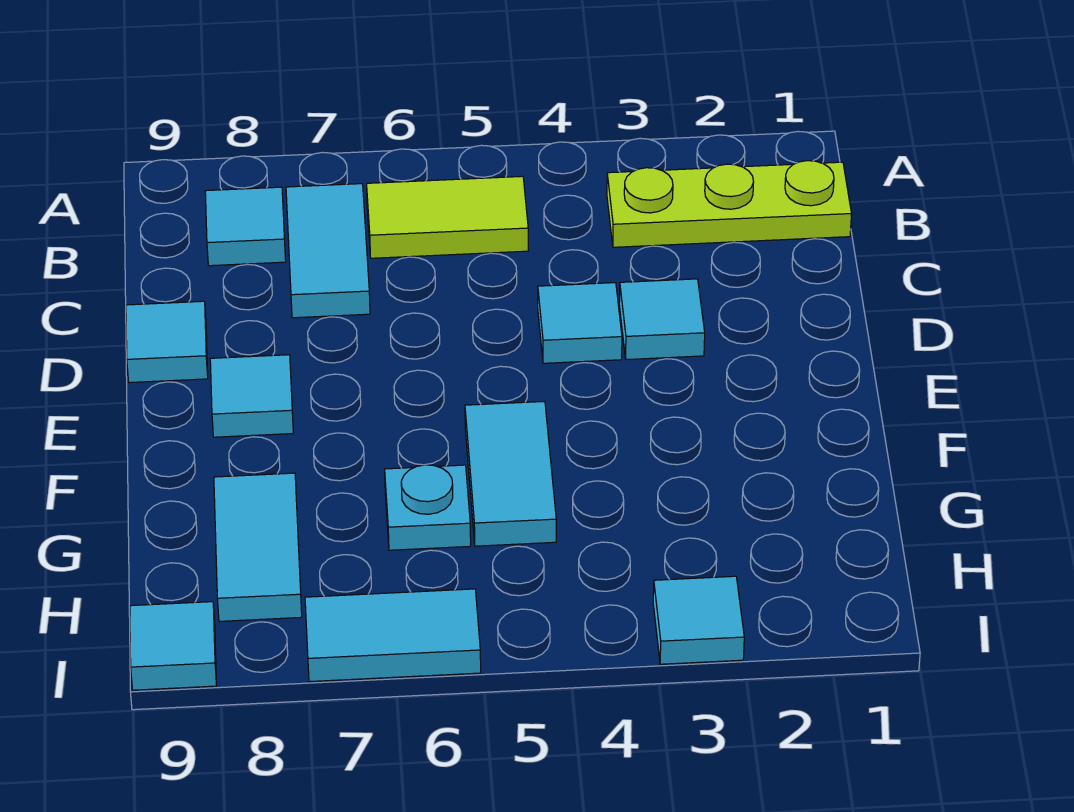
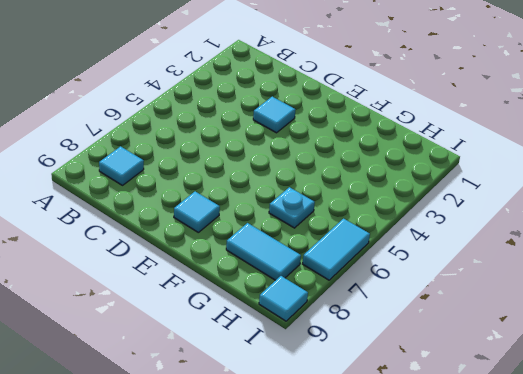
none -> lime plate B1:B3 level 1
none -> lime tile B5:B6 level 1
none -> cyan tile B7:C7 level 1

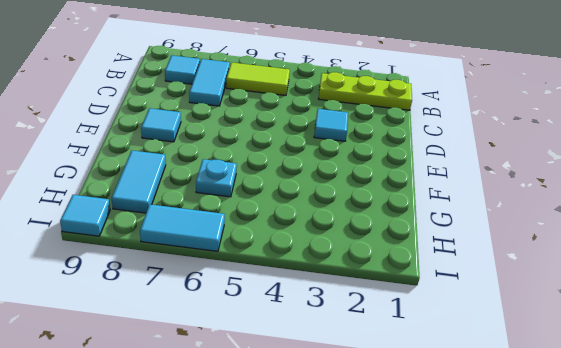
none -> cyan tile D4 level 1
none -> cyan tile D9 level 1
none -> cyan tile F5:G5 level 1

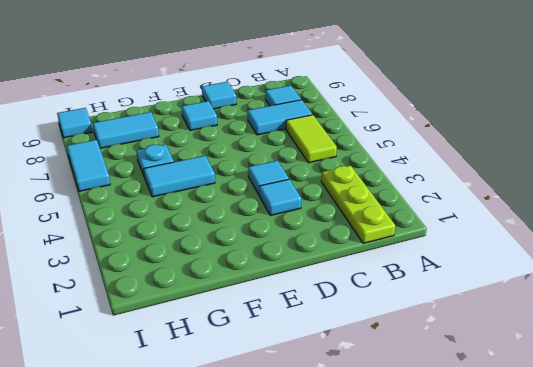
none -> cyan tile I3 level 1

